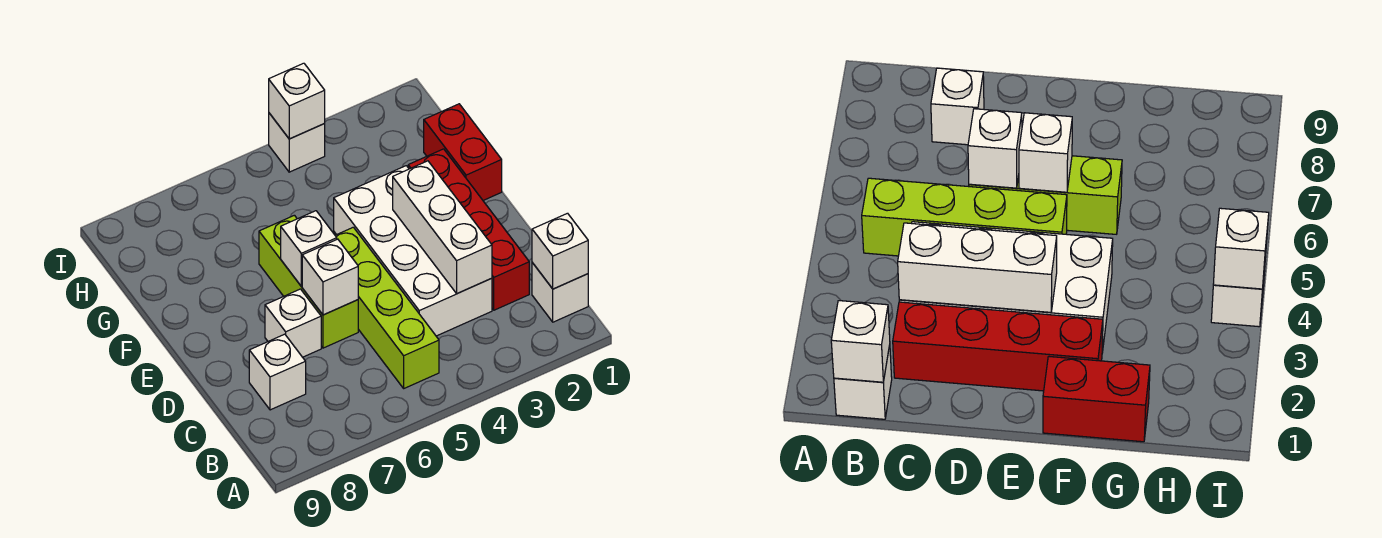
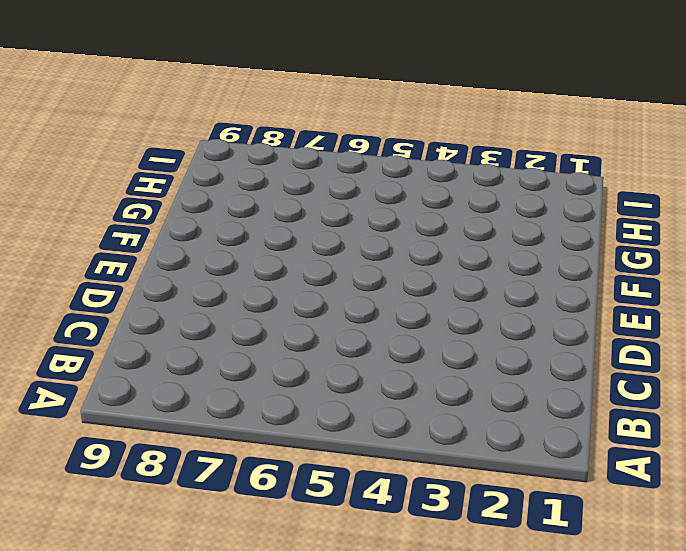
none -> white brick B1 level 1
none -> lime brick B5:E5 level 1
none -> red brick C2:F2 level 1

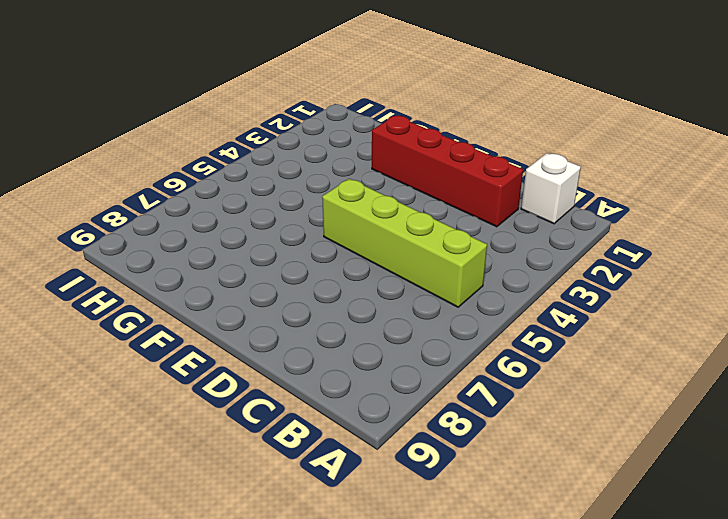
none -> white brick C3:F4 level 1
none -> white brick C8 level 1
none -> lime brick D6:F6 level 1

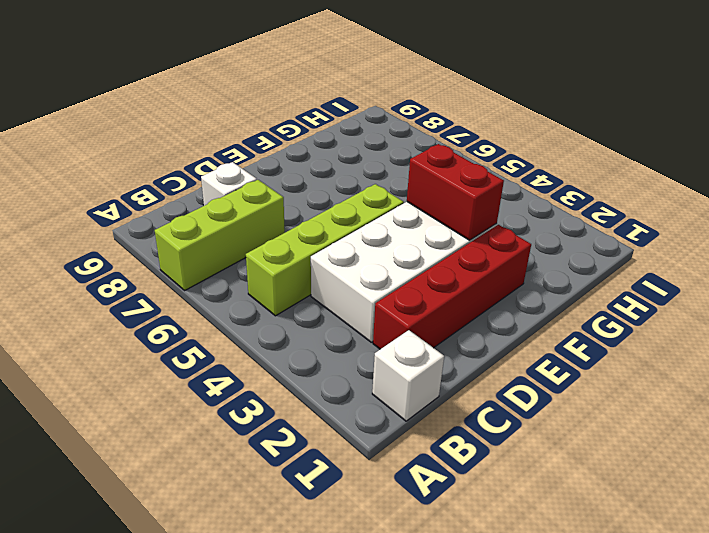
lime brick A7:C7 level 1 -> lime brick D6:F6 level 1
red brick F3:F4 level 2 -> red brick F1:G1 level 1
none -> white brick D7 level 1
none -> white brick I4 level 1
none -> white brick B1 level 2

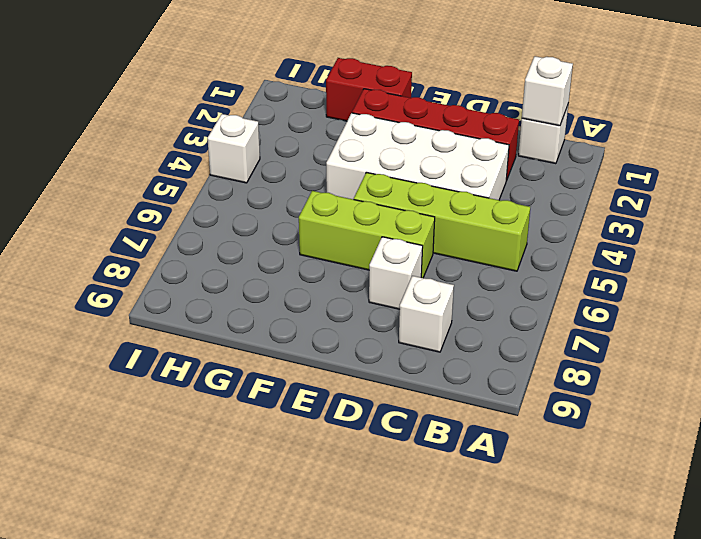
none -> white brick C3:E3 level 2
none -> white brick D6 level 2
none -> white brick E6 level 2

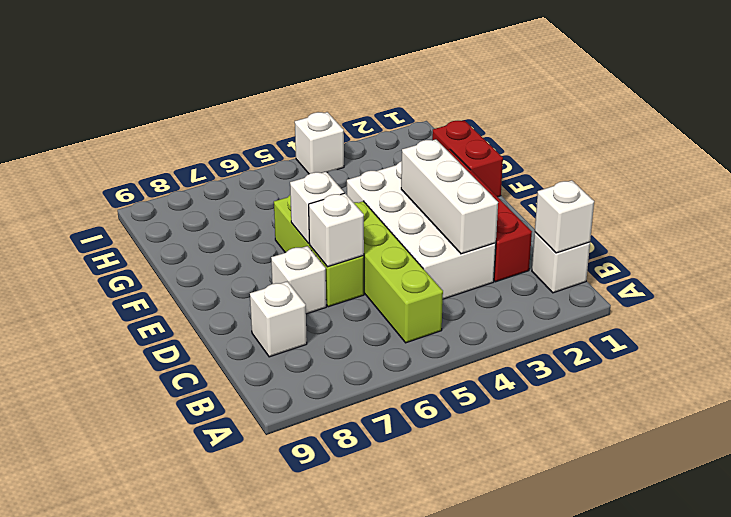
none -> white brick I4 level 2

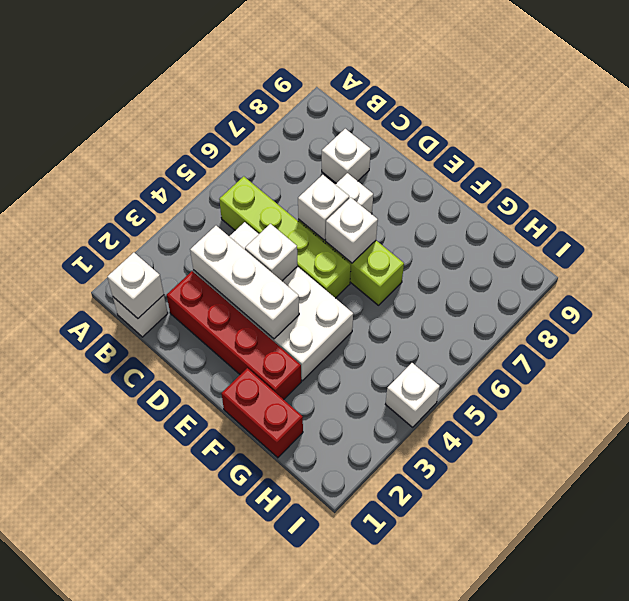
white brick D4 level 2 -> white brick I4 level 2

